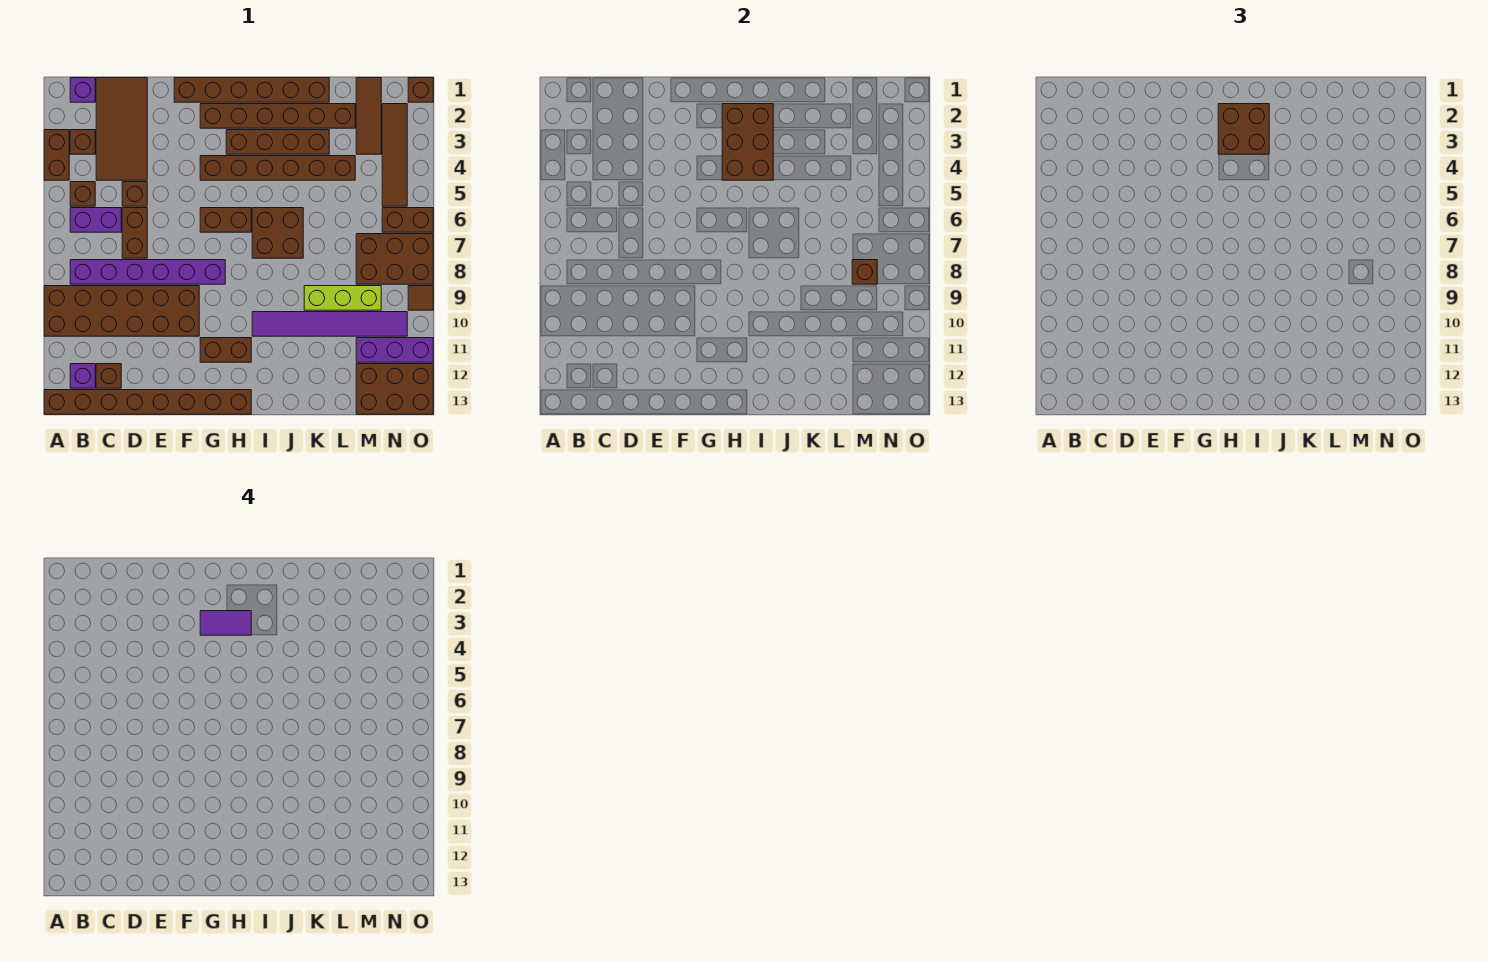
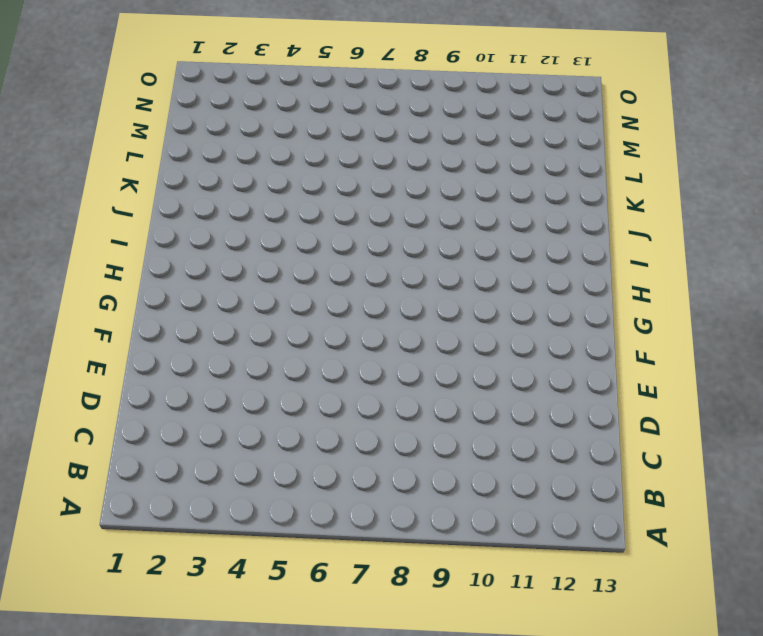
none -> brown brick A3:A4 level 1
none -> brown brick A9:F10 level 1
none -> brown brick A13:H13 level 1
none -> purple brick B1 level 1

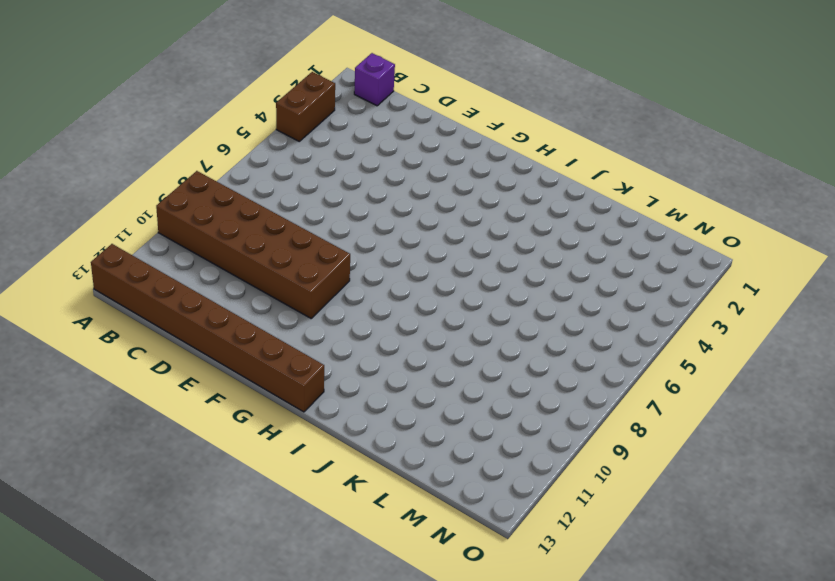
none -> brown brick B3 level 1
none -> brown brick B5 level 1
none -> purple brick B6:C6 level 1
none -> purple brick B8:G8 level 1

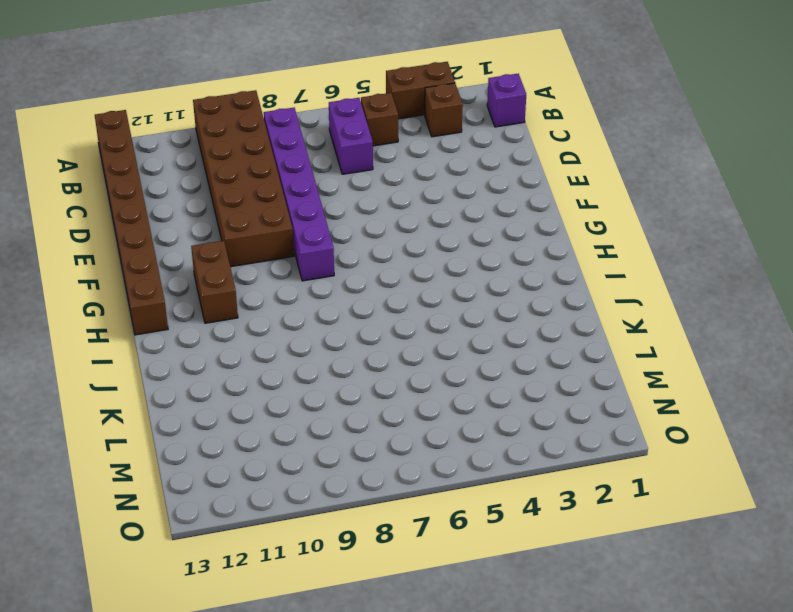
none -> purple brick B12 level 1
none -> brown tile C1:D4 level 1
none -> brown brick C12 level 1
none -> brown brick D5 level 1

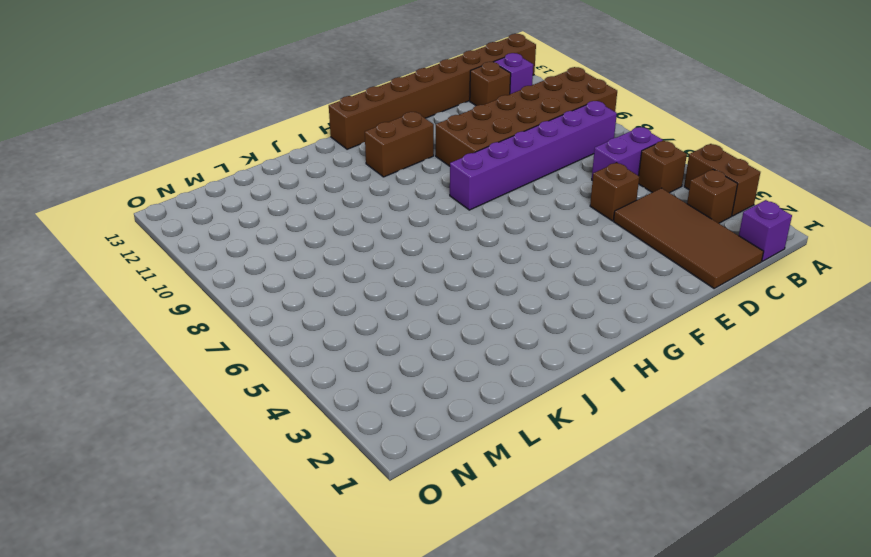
none -> brown brick D6:D7 level 1
none -> brown brick F1:K1 level 1
none -> brown brick G2:L2 level 1
none -> brown brick G4:L4 level 1

